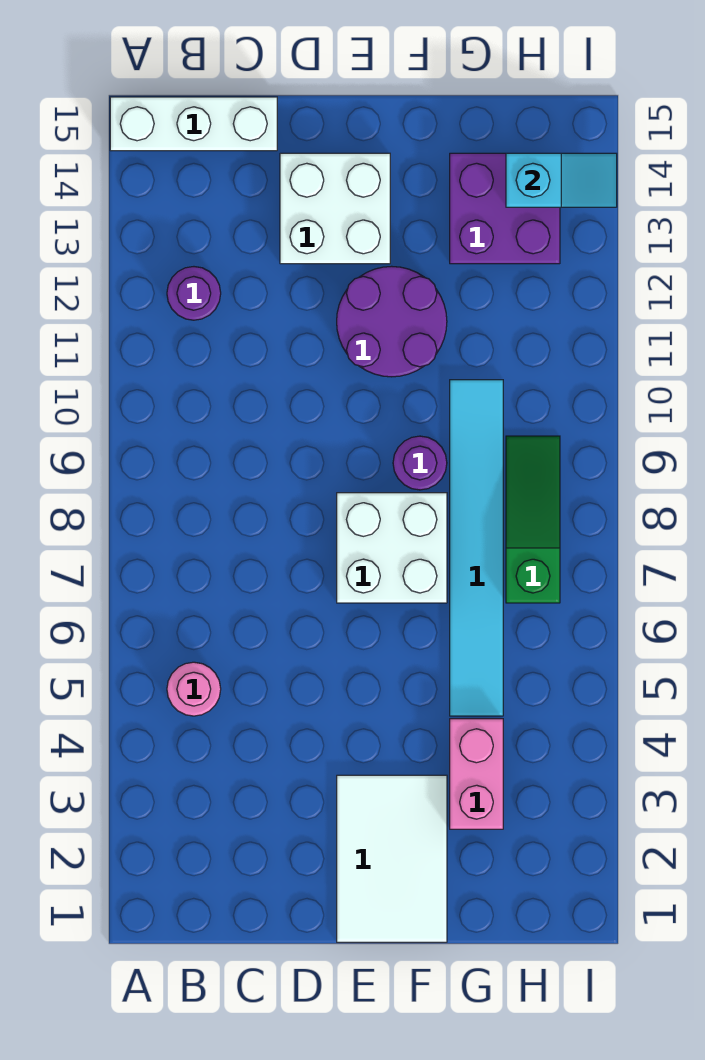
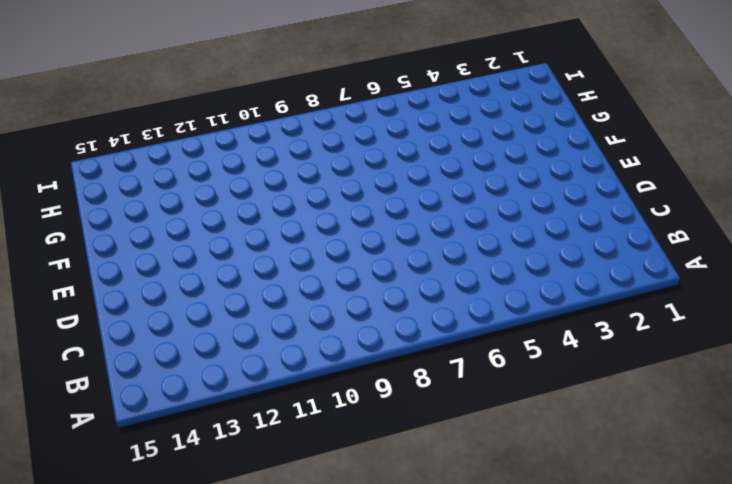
none -> white brick A15:C15 level 1
none -> pink round brick B5 level 1
none -> purple round brick B12 level 1

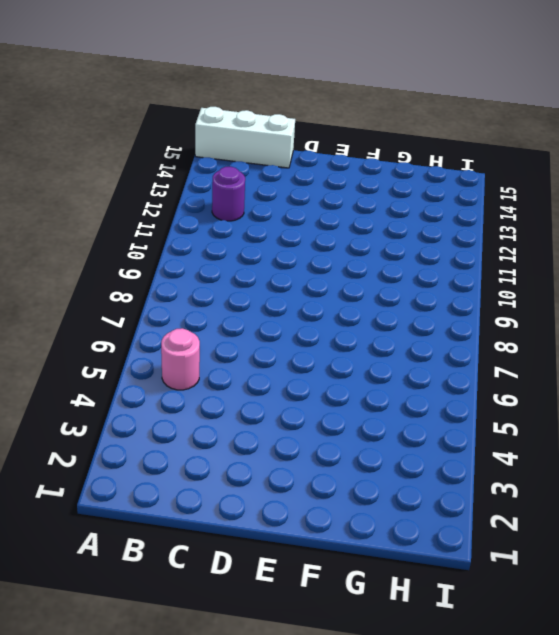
none -> white brick D13:E14 level 1
none -> white tile E1:F3 level 1
none -> white brick E7:F8 level 1

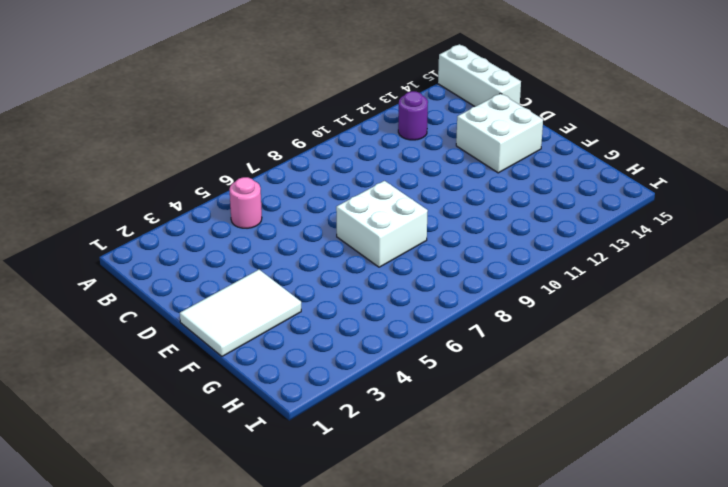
none -> purple round brick E11:F12 level 1
none -> purple round brick F9 level 1
none -> pink brick G3:G4 level 1

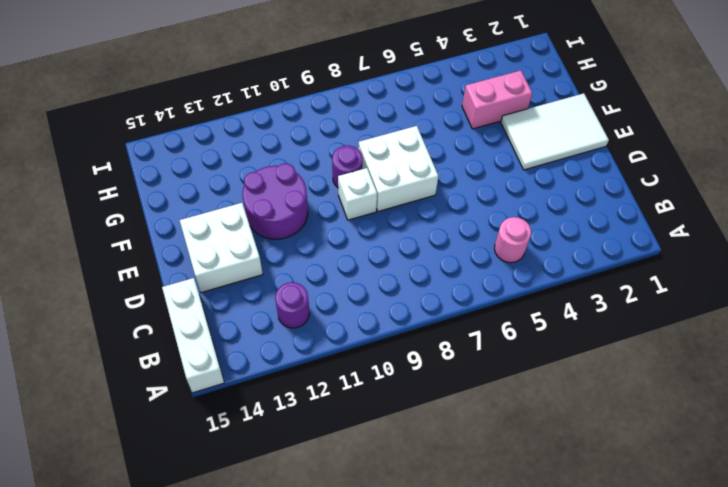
white brick E9 level 1 -> none
none -> cyan tile G5:G10 level 1
none -> purple brick G13:H14 level 1
none -> green slope H7:H9 level 1 top 7

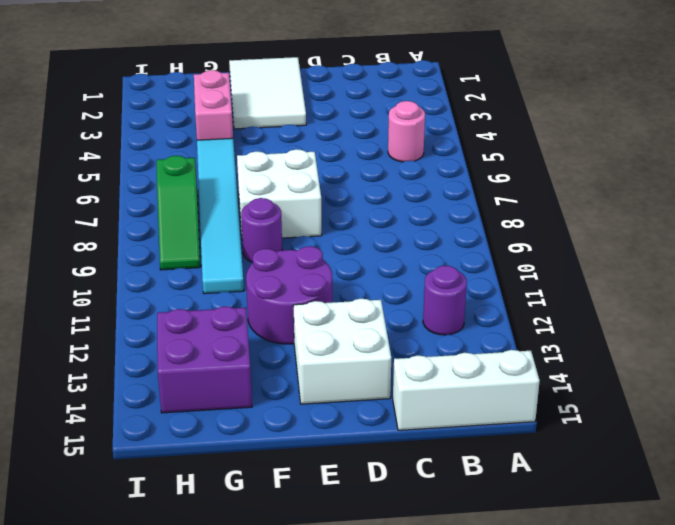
none -> cyan slope H14:I14 level 2 top H

